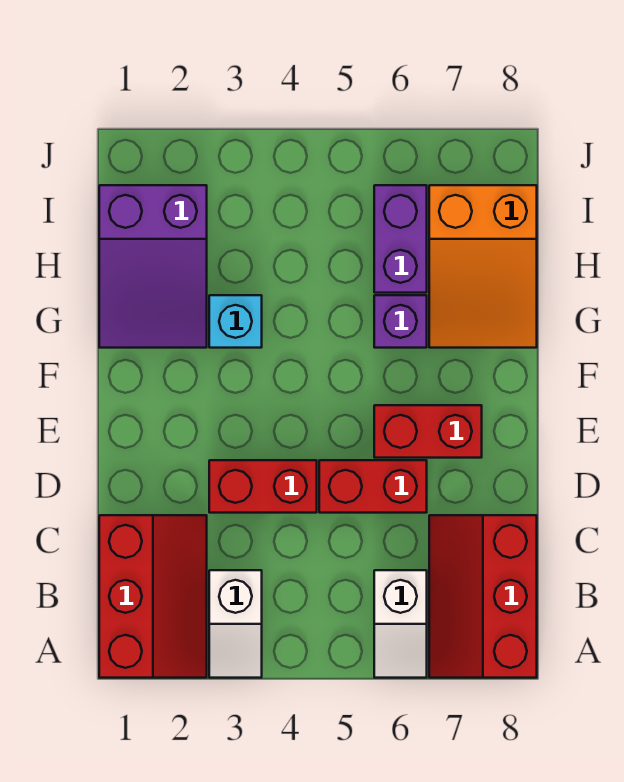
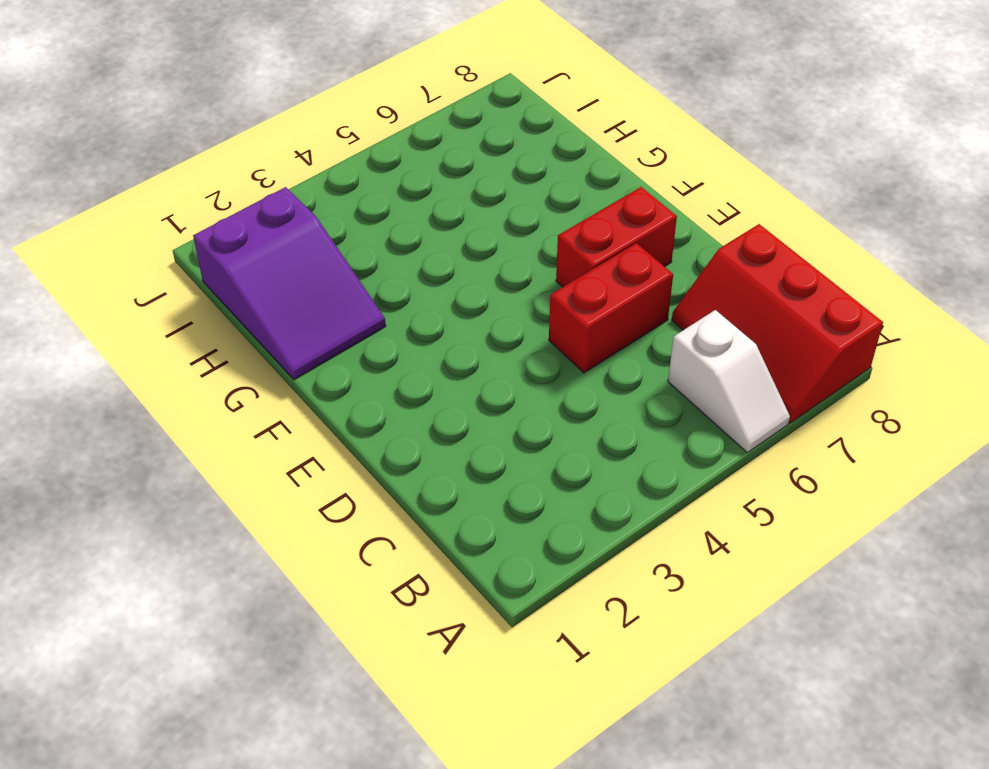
none -> red slope A1:C2 level 1 top 1
none -> white slope A3:B3 level 1 top B
none -> red brick D3:D4 level 1

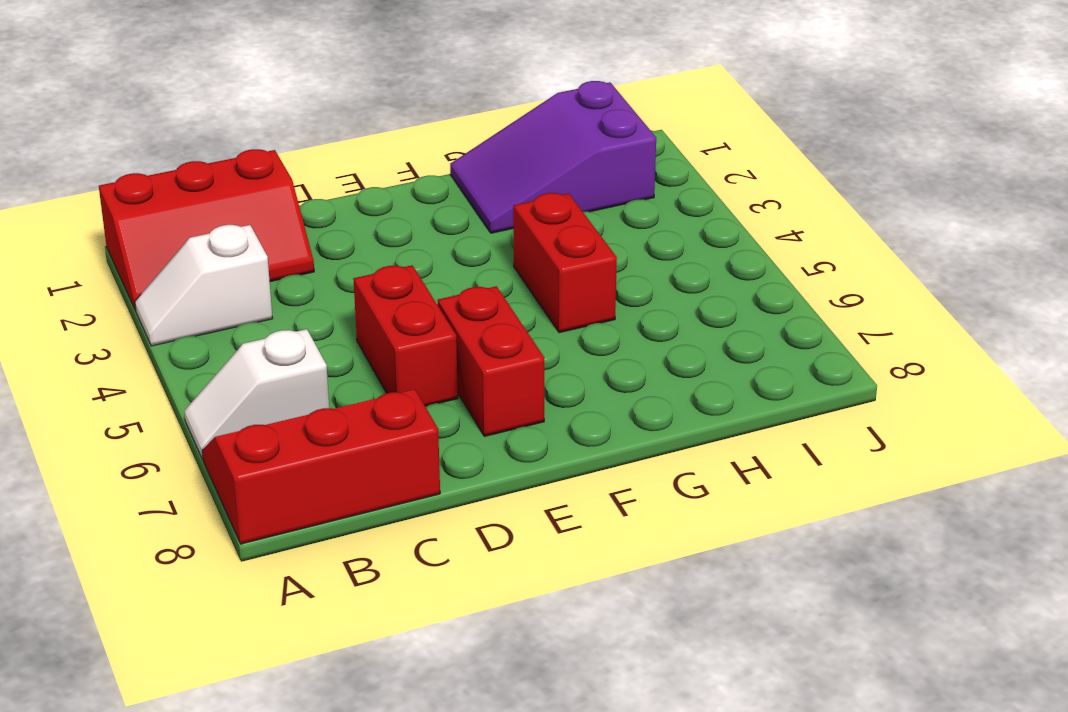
red brick G4:G5 level 1 -> red brick D3:D4 level 1
none -> cyan brick G3 level 1
none -> purple brick G6 level 1
none -> orange slope G7:I8 level 1 top I

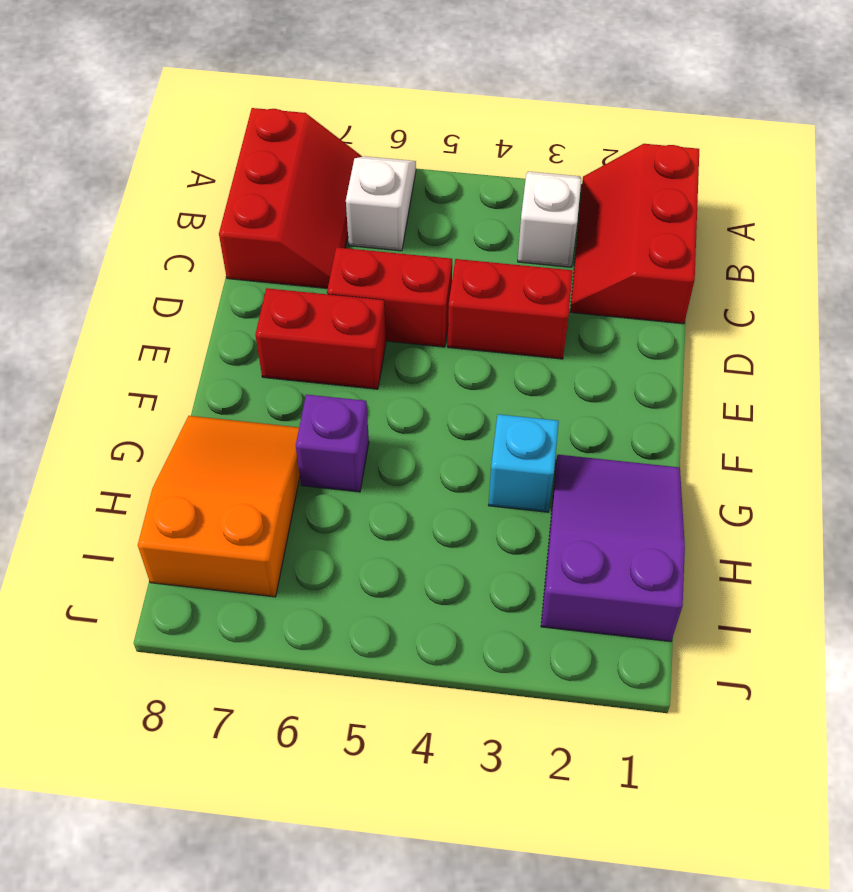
none -> purple brick H6:I6 level 1

